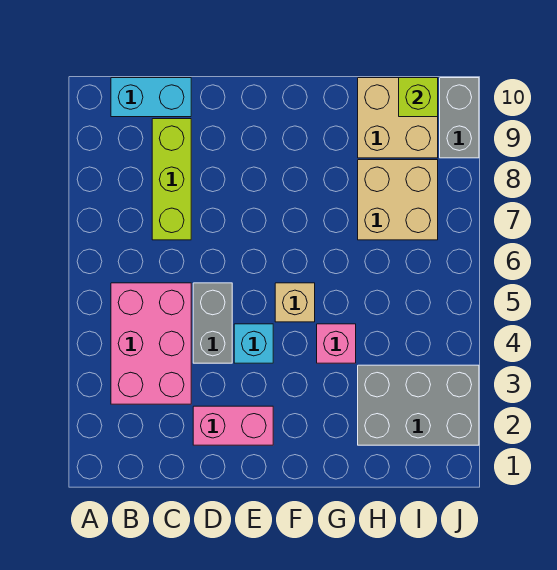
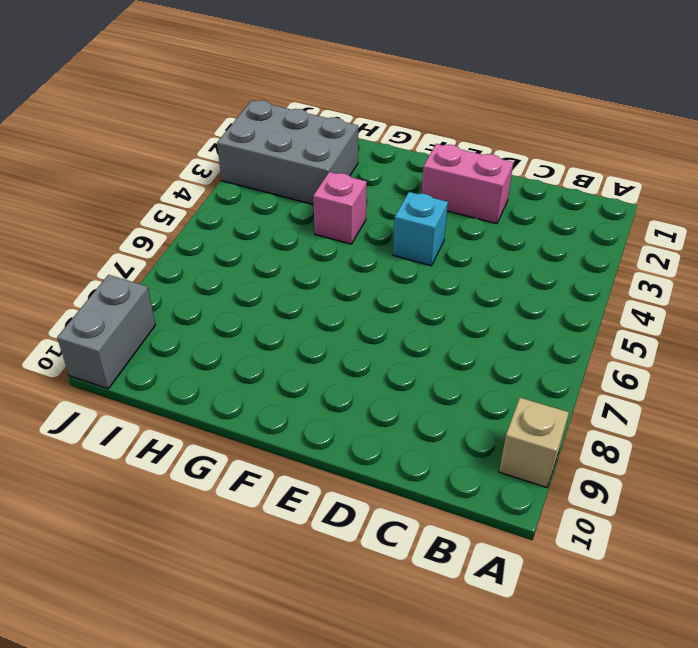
tan brick A9 level 1 -> tan brick F5 level 1
none -> pink brick B3:C5 level 1
none -> cyan brick B10:C10 level 1
none -> lime brick C7:C9 level 1

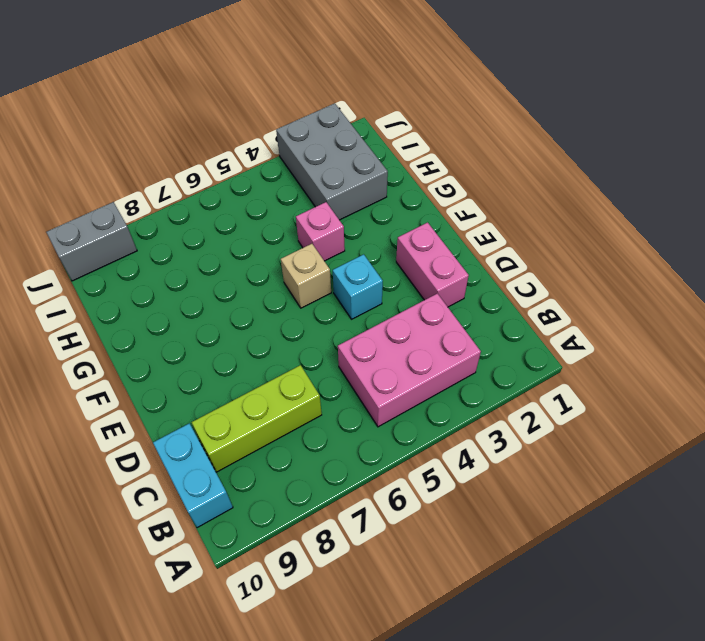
none -> grey brick D4:D5 level 1
none -> tan brick H7:I8 level 1
none -> tan brick H9:I10 level 1

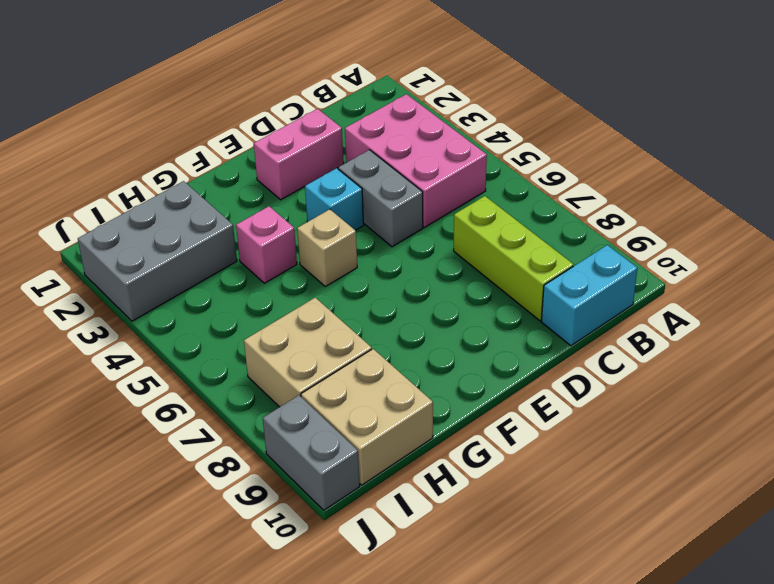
none -> lime brick I10 level 2

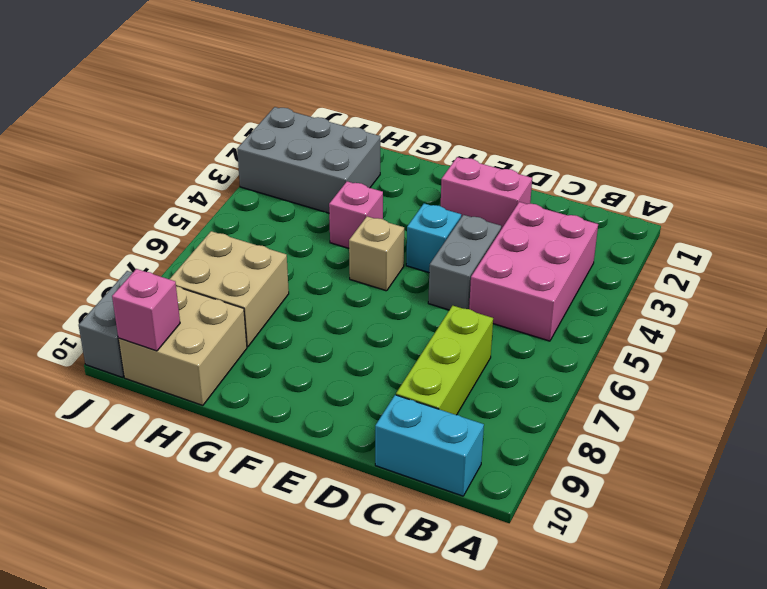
pink brick I10 level 2 -> lime brick I10 level 2

